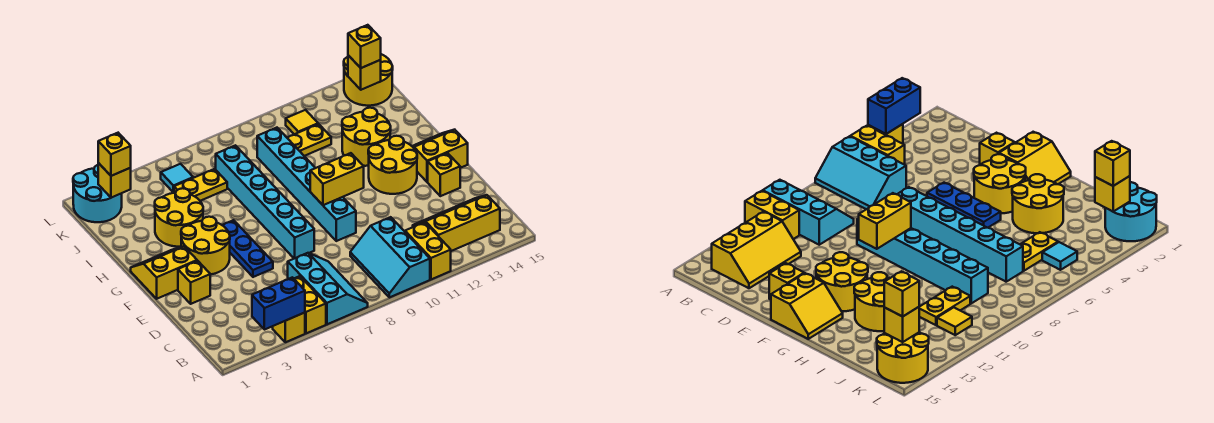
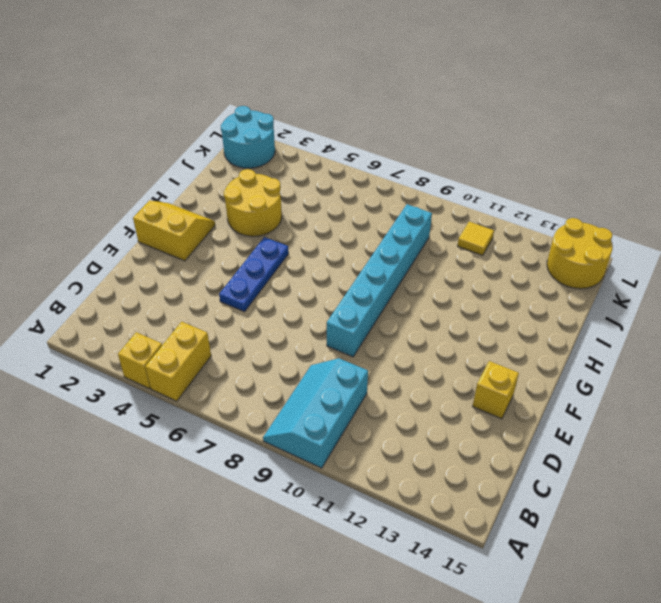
none -> cyan slope A6:C7 level 1 top 6
none -> yellow brick A11:B11 level 1
none -> yellow slope B12:C14 level 1 top B

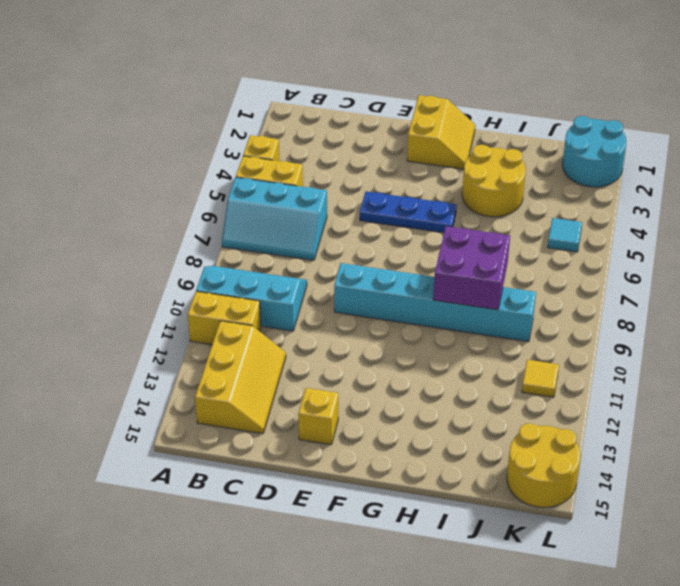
purple brick H8:I9 level 2 -> none
none -> yellow brick E2 level 1
none -> cyan brick E7:J7 level 1
none -> yellow round brick F3:G4 level 1

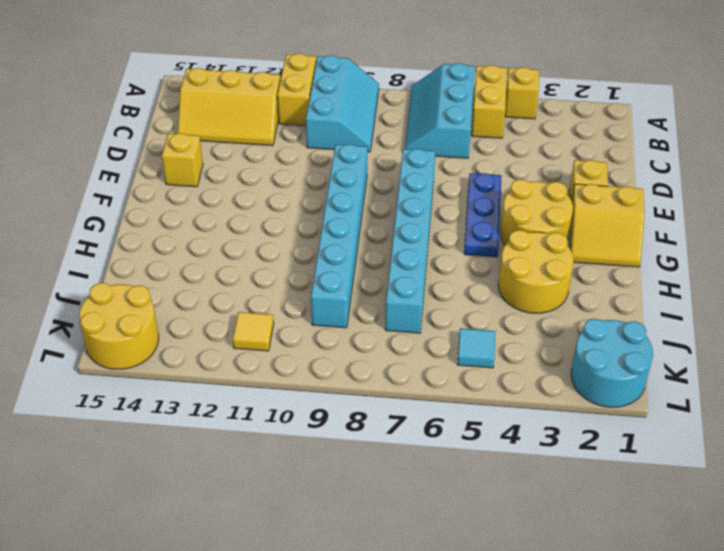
none -> yellow round brick F12:G13 level 1
none -> yellow slope F14:G15 level 1 top F
none -> yellow round brick H12:I13 level 1

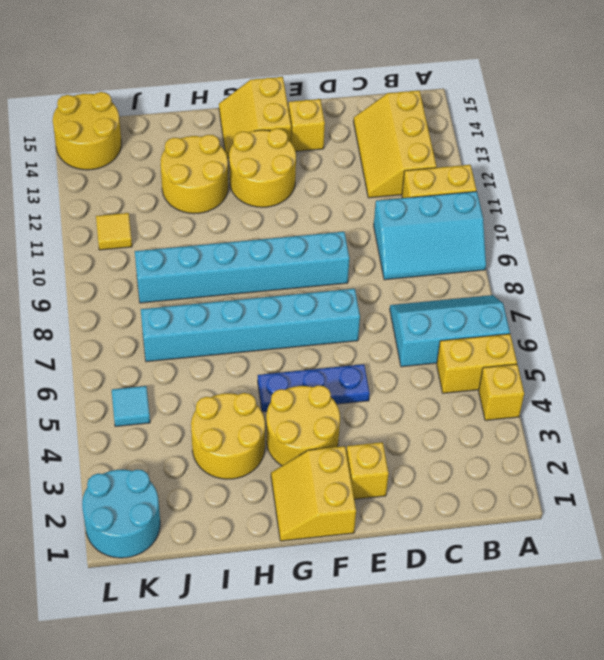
none -> yellow plate J5:J6 level 1
none -> yellow plate J10:J11 level 1
none -> blue brick A3:A4 level 2

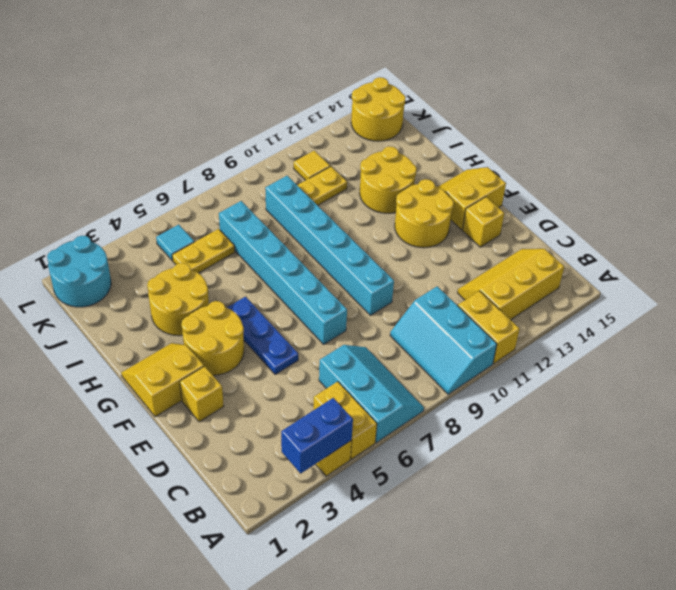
none -> yellow brick F9:F10 level 2
none -> yellow brick K2 level 2
none -> yellow brick K14 level 2

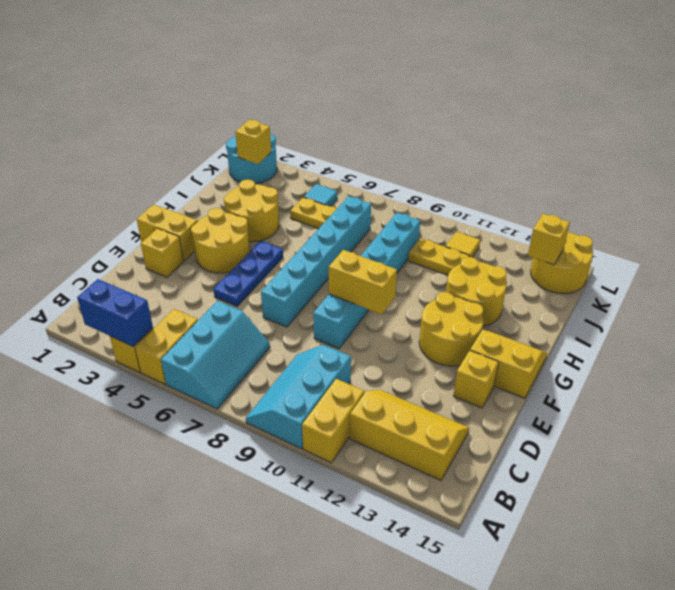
none -> yellow brick K2 level 3
none -> yellow brick K14 level 3

